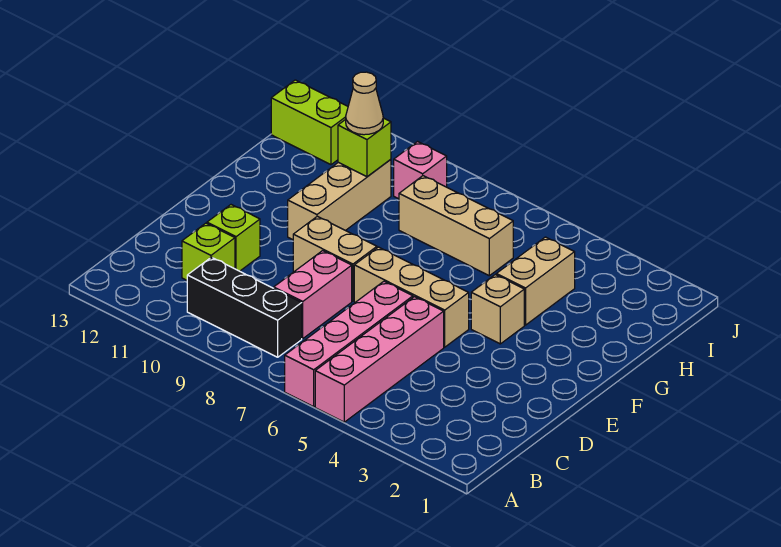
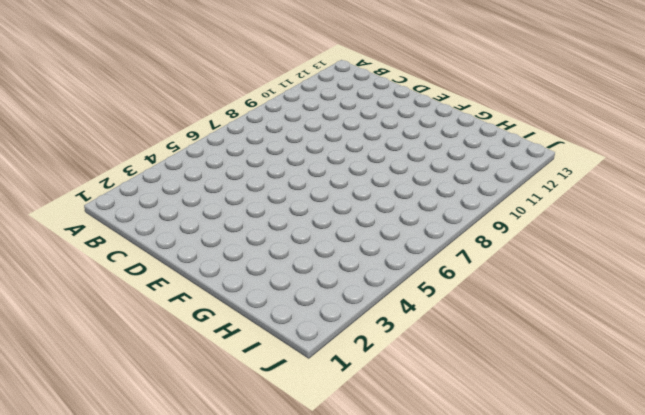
none -> pink brick A5:D5 level 1
none -> pink brick A6:D6 level 1
none -> black brick B8:B10 level 1

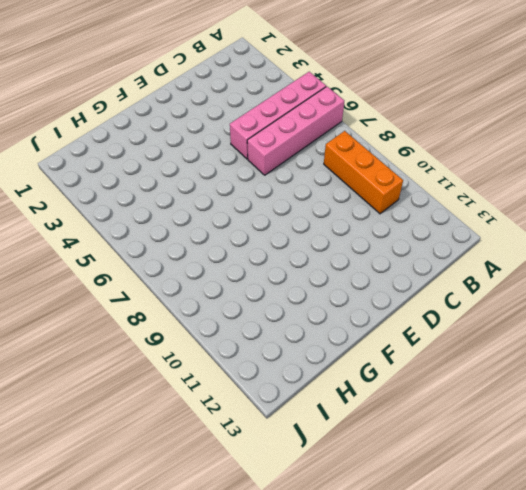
orange brick B8:B10 level 1 -> black brick B8:B10 level 1
none -> pink brick C8:D8 level 1
none -> lime brick C11 level 1
none -> lime brick D11 level 1

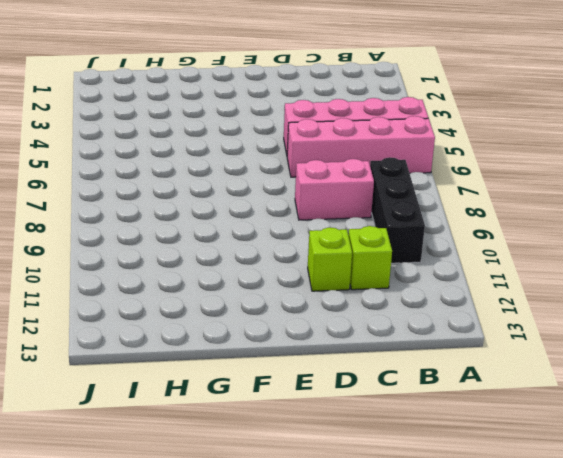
none -> tan brick E5:E7 level 1
none -> tan brick E8:E9 level 1
none -> tan brick F4 level 1

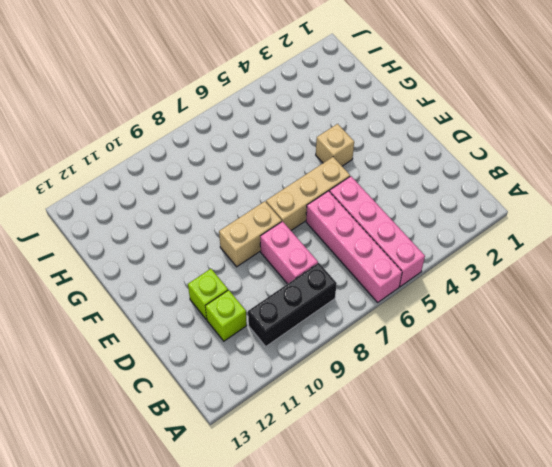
none -> tan brick F10:H10 level 1
none -> tan brick G4:H4 level 1
none -> tan brick H6:H8 level 1

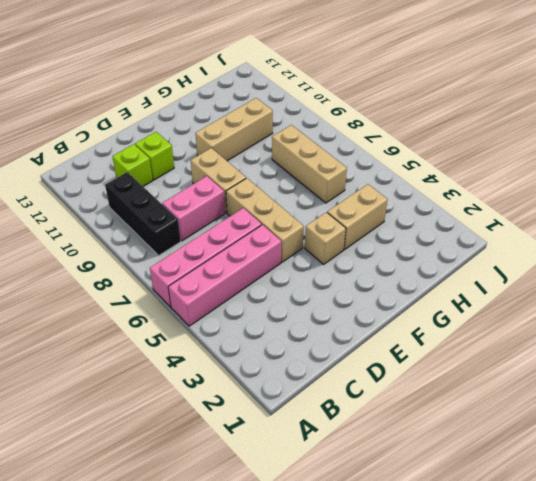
none -> pink brick I9 level 1
none -> lime brick I12:I13 level 1
none -> lime brick H10 level 2

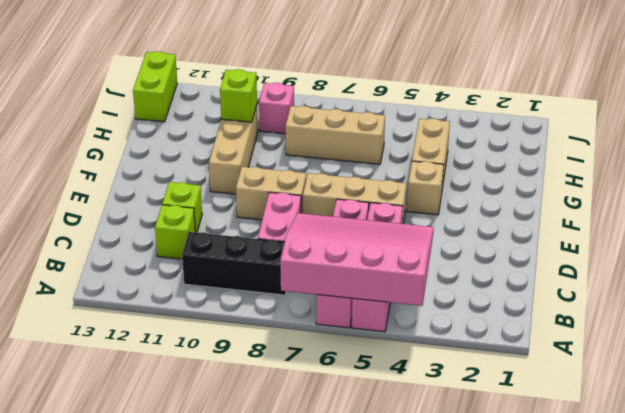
pink slope A4:C7 level 2 top A -> none
lime brick I13:J13 level 1 -> lime brick I12:I13 level 1
none -> tan cone H10 level 3

